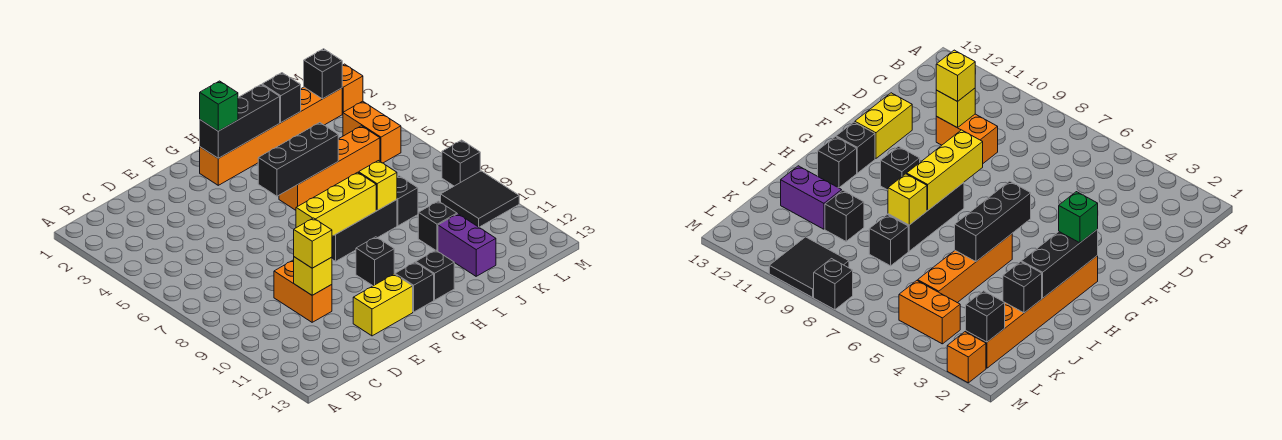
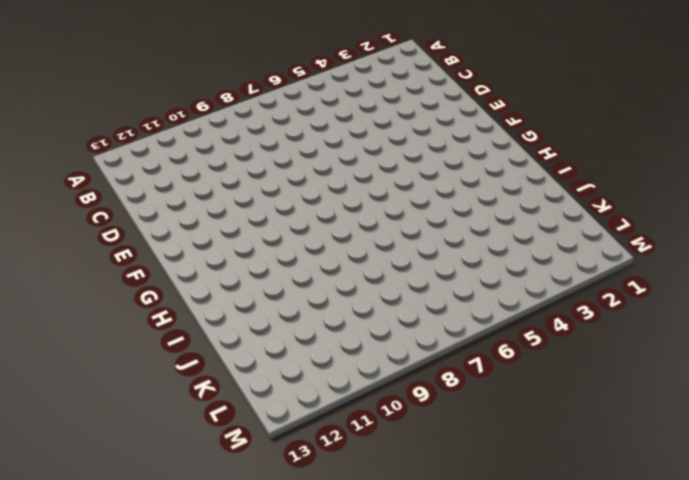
none -> orange brick D9:D10 level 1
none -> yellow brick E12:F12 level 1
none -> orange brick G2:L2 level 1

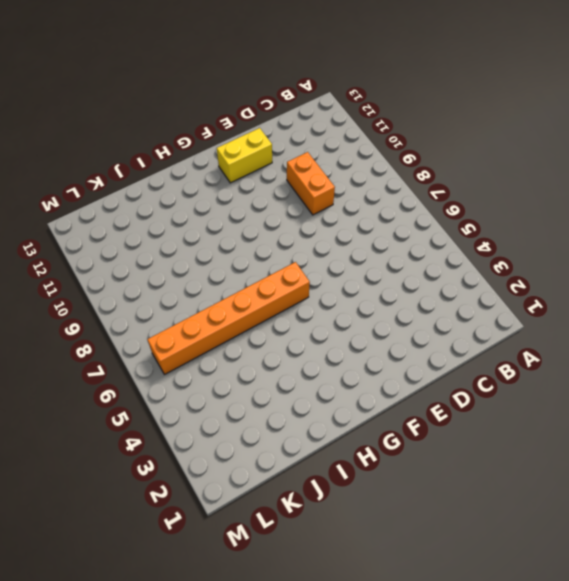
orange brick G6:L6 level 1 -> orange brick G2:L2 level 1
none -> black brick G8:I8 level 1
none -> black brick G10 level 1
none -> black brick G12 level 1

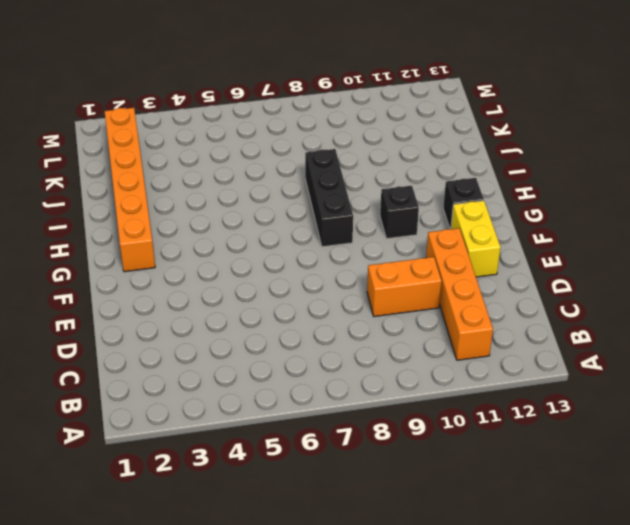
orange brick B11:E11 level 1 -> orange brick H5:K5 level 1
none -> black brick H12 level 1
none -> black brick J8 level 1
none -> black brick J10 level 1

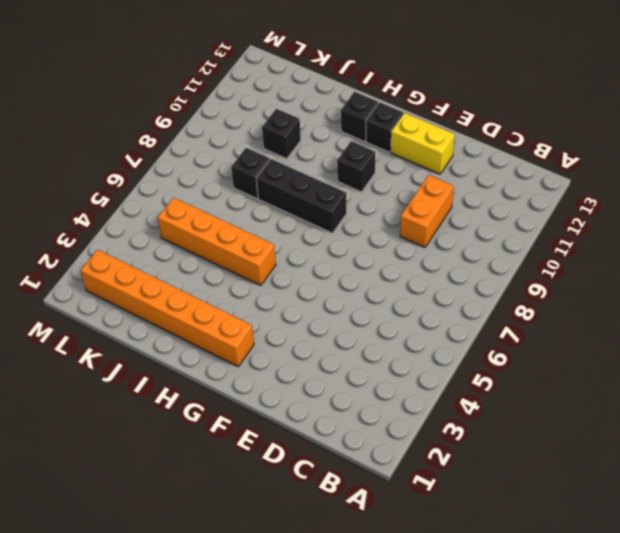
none -> purple brick J11:J12 level 1
none -> orange brick L4:L5 level 1
none -> black tile L9:M10 level 1

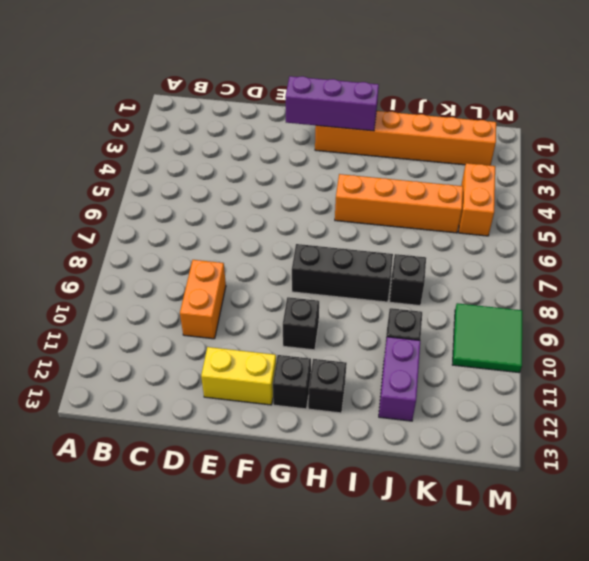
purple brick F2:H2 level 2 -> black brick G2:I2 level 2
green tile L9:M10 level 1 -> black tile L9:M10 level 1
none -> orange brick M2 level 1
none -> black brick M8 level 1
none -> yellow brick D10 level 2

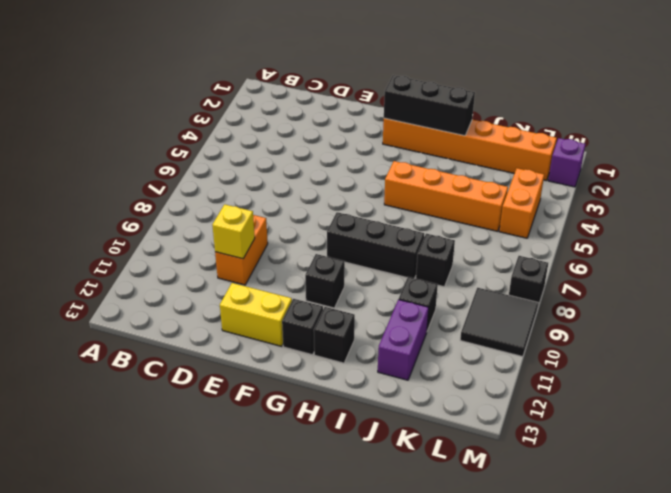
purple brick M2 level 1 -> orange brick M2 level 1
none -> yellow brick F8:H8 level 2
none -> black brick G5:I5 level 2
none -> yellow brick I8 level 2

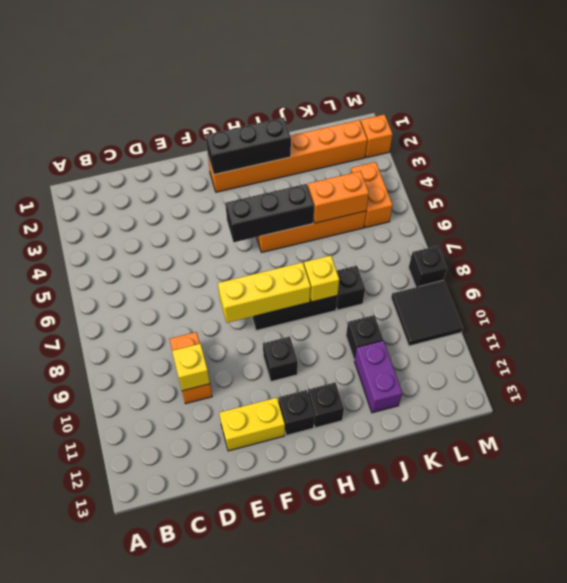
orange brick J5:K5 level 2 -> none
none -> black brick J2 level 2
none -> black brick L2 level 2
none -> yellow brick D10 level 3

